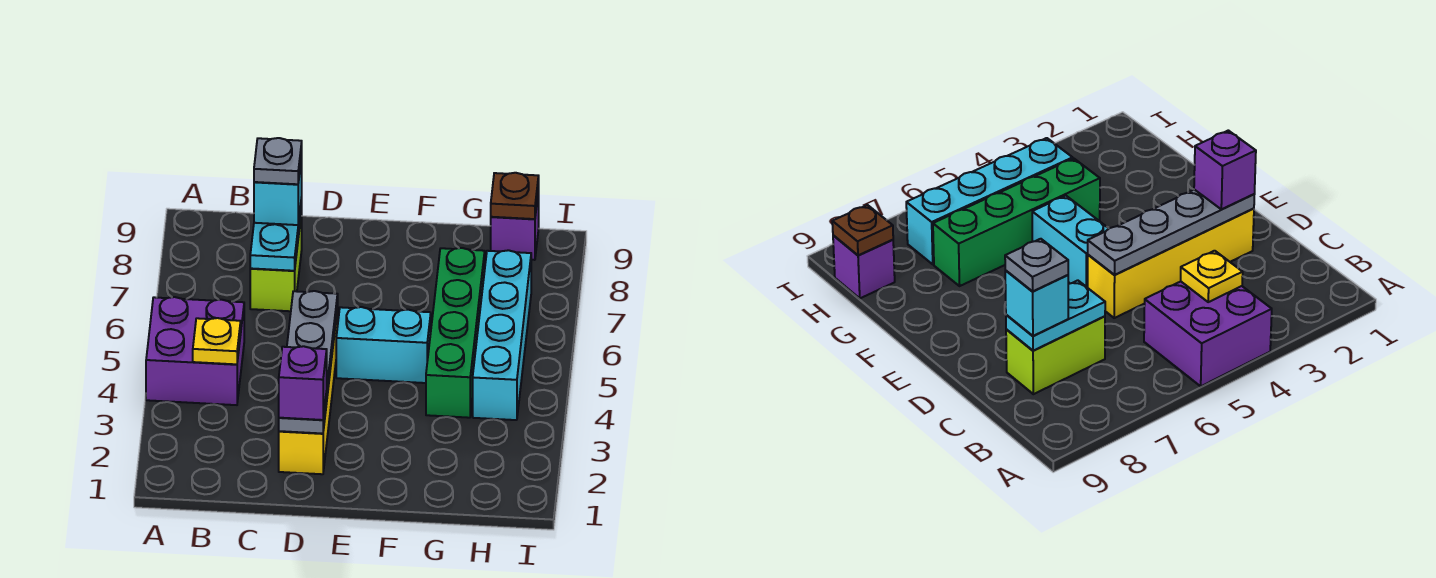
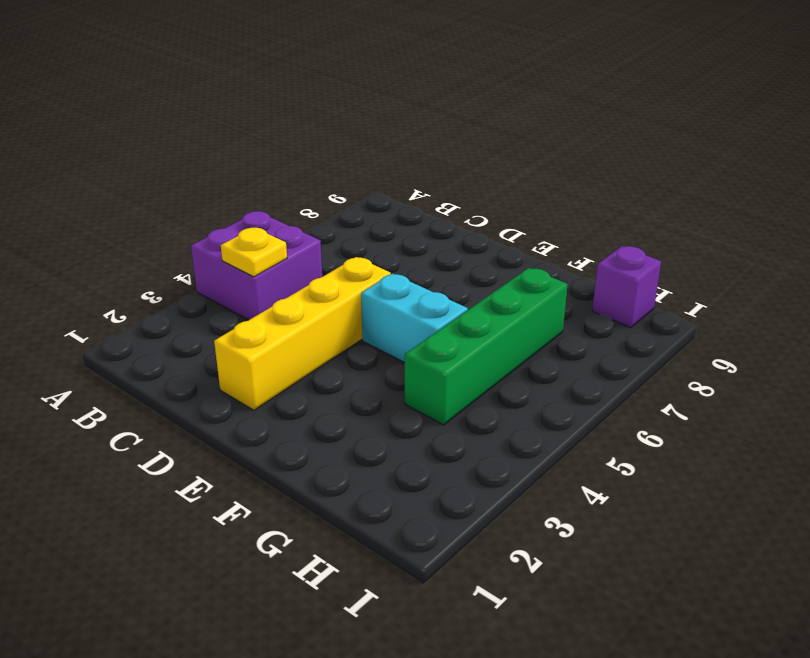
none -> lime brick C7:C8 level 1
none -> cyan brick H4:H7 level 1
none -> cyan plate C7:C8 level 2

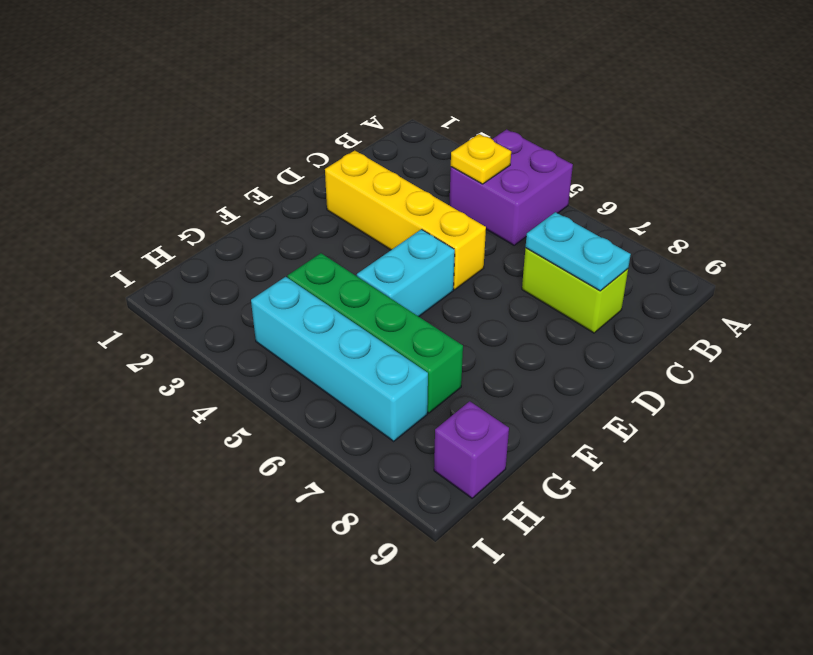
none -> grey plate D2:D5 level 2
none -> brown plate H9 level 2
none -> cyan brick C8 level 3

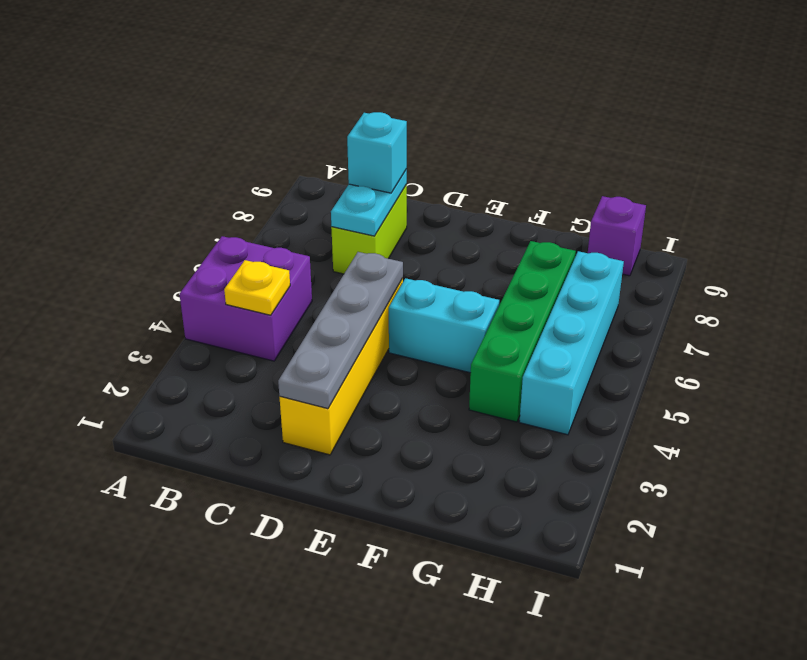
none -> brown plate H9 level 2
none -> purple brick D2 level 3
none -> grey plate C8 level 4

